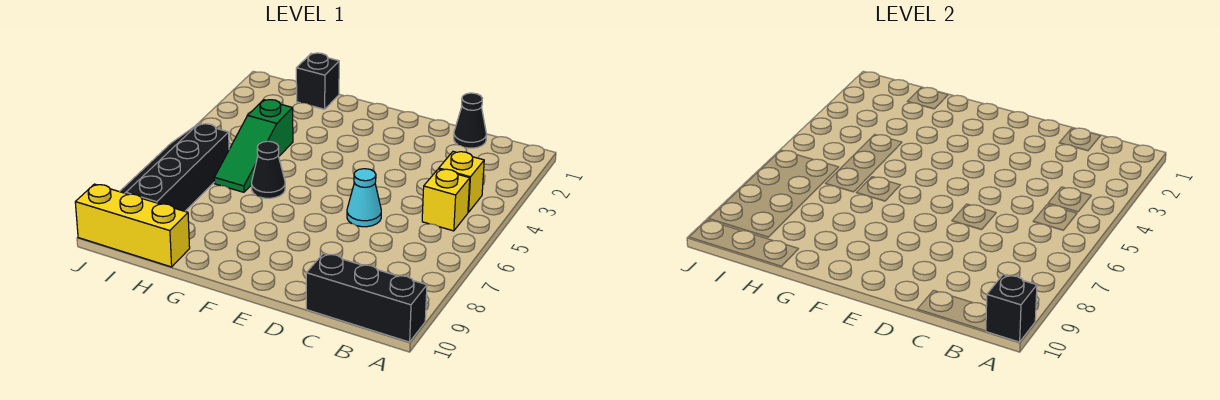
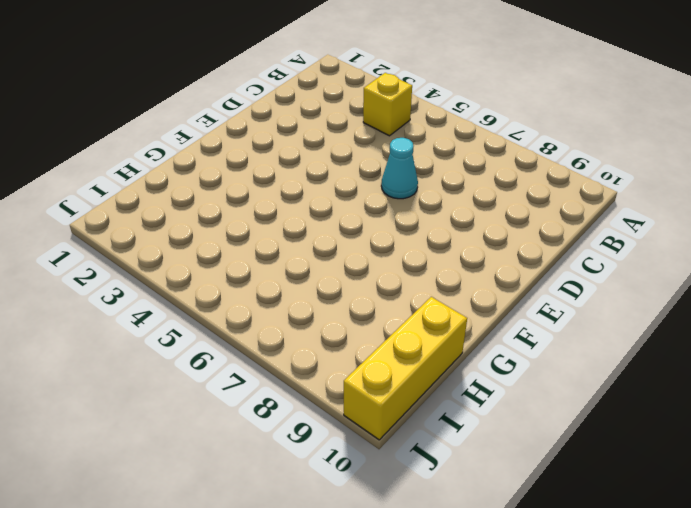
none -> black brick A10:C10 level 1
none -> yellow brick B5 level 1

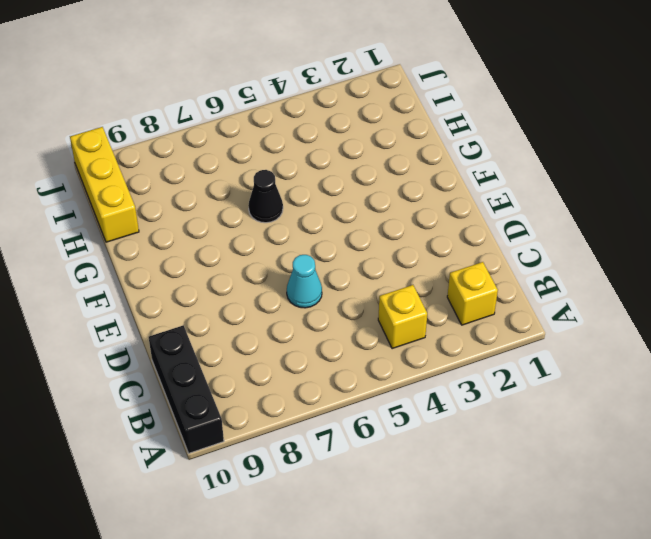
yellow brick B2 level 1 -> yellow brick B5 level 1
none -> black cone C1 level 1
none -> black brick H1 level 1

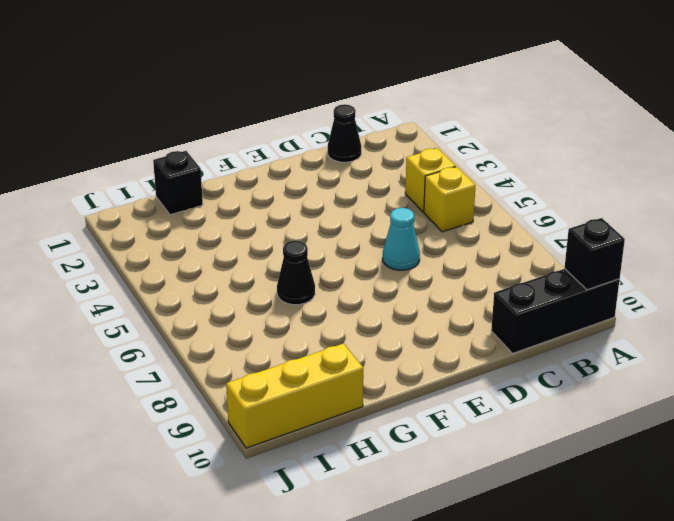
none -> green slope H4:H6 level 1 top 4
none -> black slope I6:J9 level 1 top I

